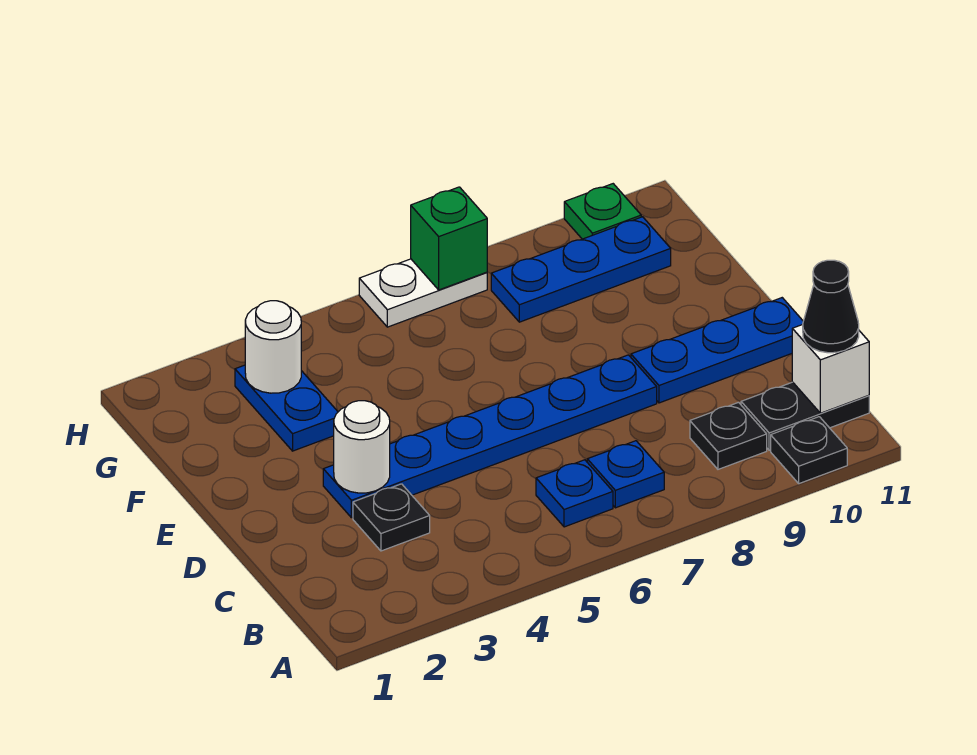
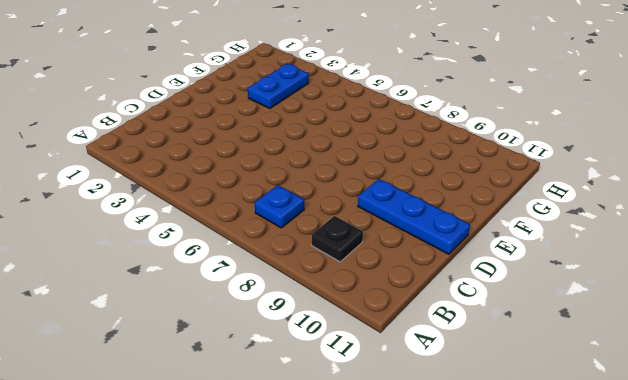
none -> black plate A10 level 1
none -> blue plate B6 level 1
none -> black plate B10:B11 level 1

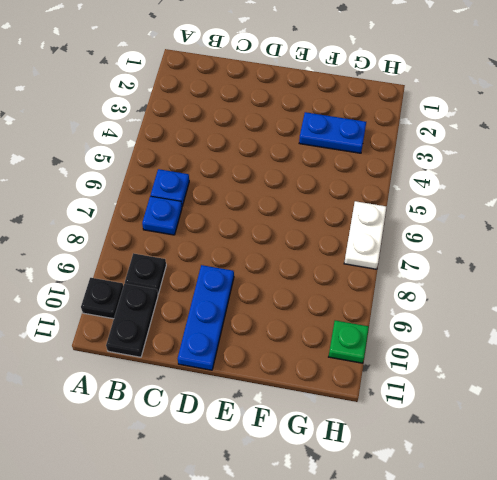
none -> black plate C3 level 1
none -> blue plate D3:D8 level 1
none -> blue plate G8:G10 level 1

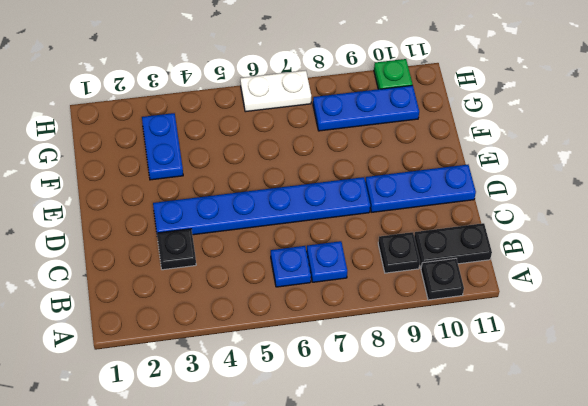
none -> white brick B11 level 2
none -> white round brick D3 level 2
none -> white round brick G3 level 2

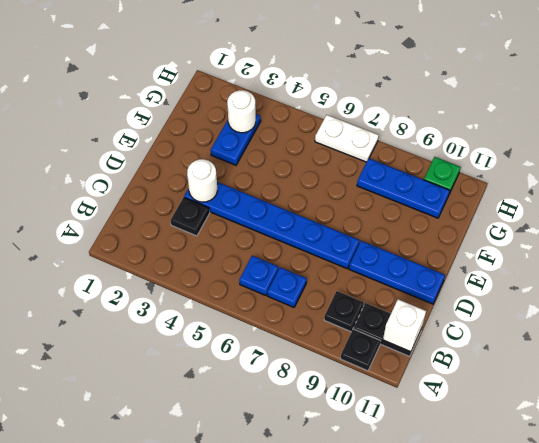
none -> green brick H7 level 2
none -> black cone B11 level 3

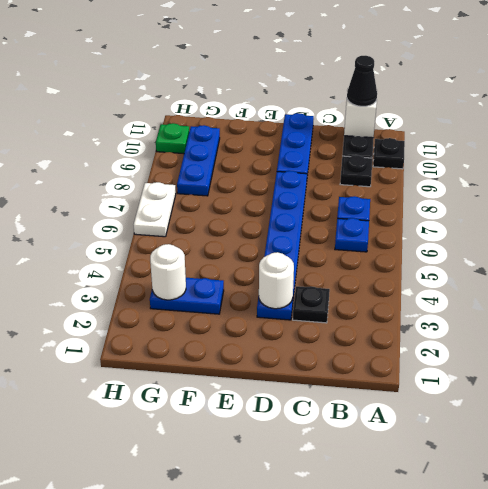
none -> green brick H7 level 2

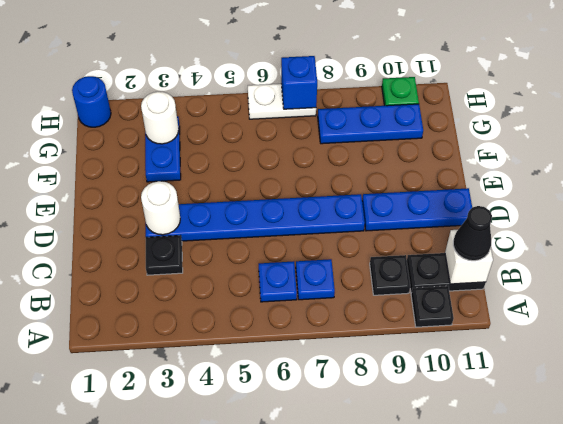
blue round brick H1 level 1 -> none
blue brick H7 level 2 -> green brick H7 level 2

